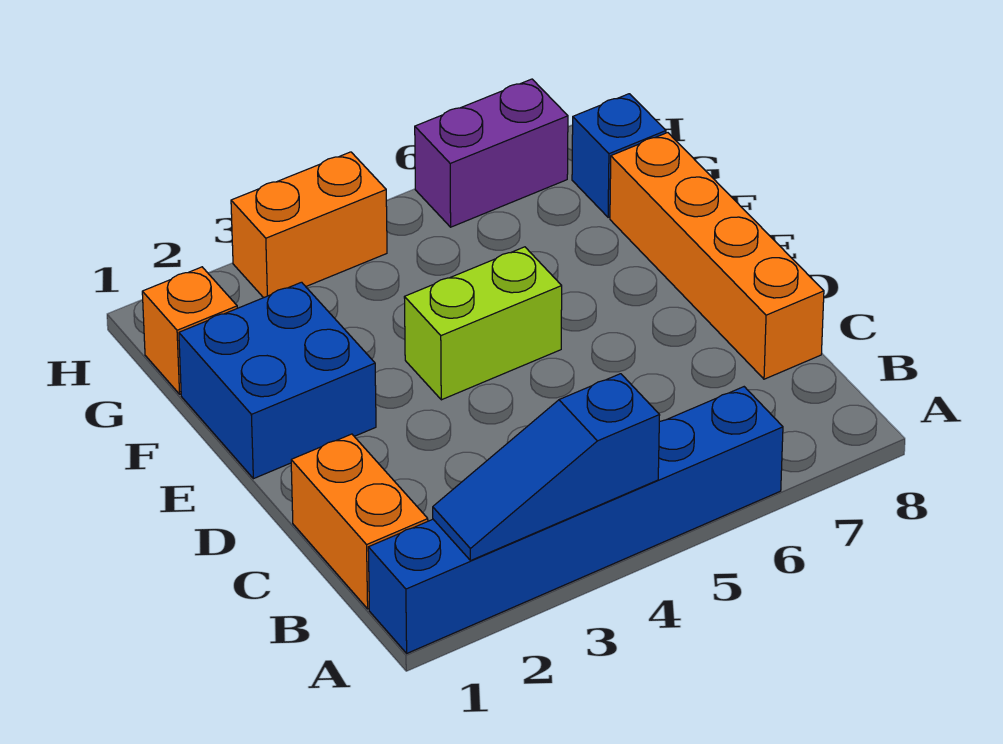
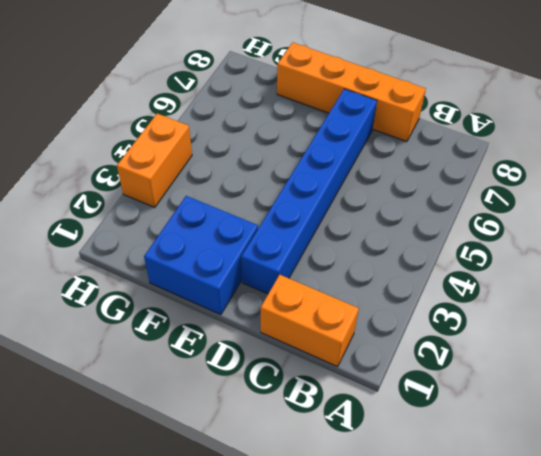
blue brick D2:D7 level 1 -> blue brick A1:A6 level 1
none -> lime brick E4:E5 level 1
none -> orange brick G1 level 1

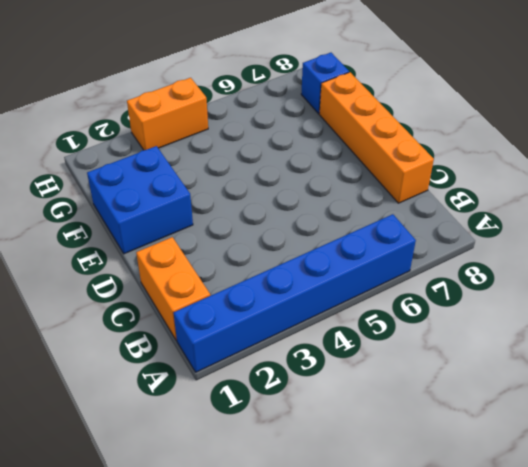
none -> lime brick E4:E5 level 1
none -> orange brick G1 level 1

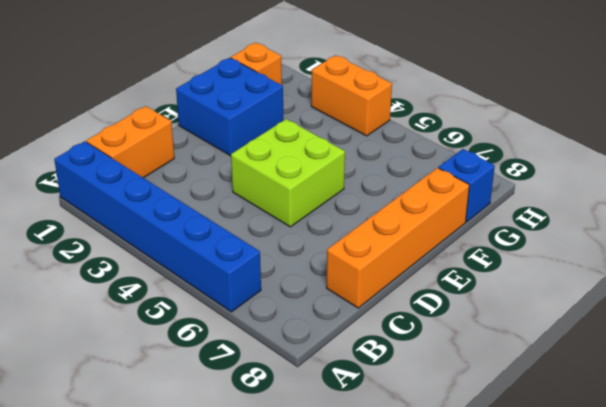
lime brick D4:E5 level 1 -> lime brick E4:E5 level 1
none -> purple brick H6:H7 level 1
none -> blue slope A2:A4 level 2 top 4

